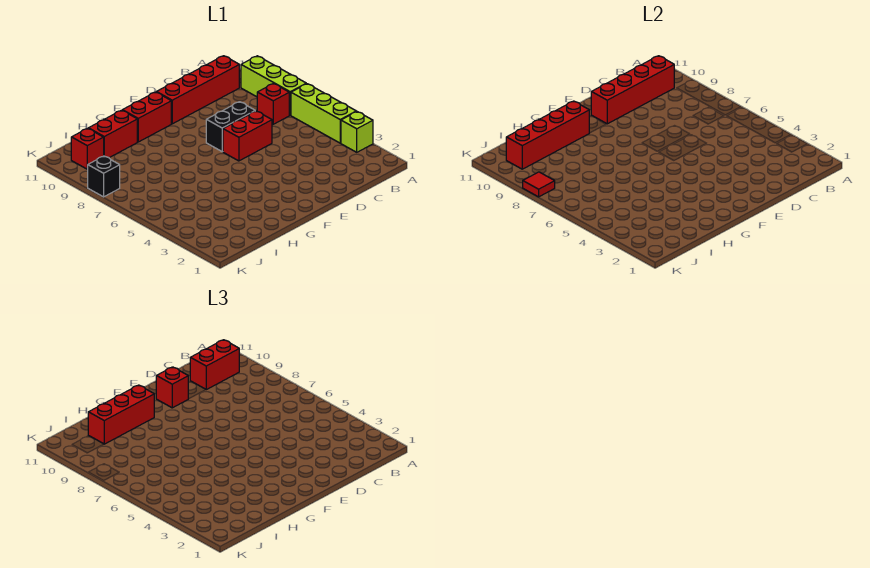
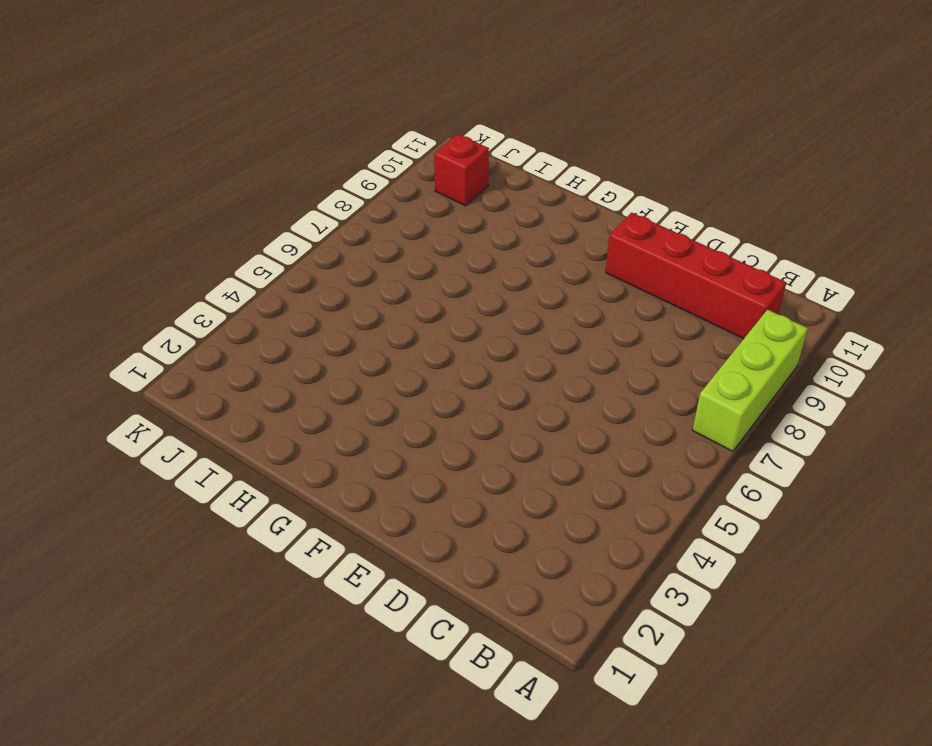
none -> lime brick A3 level 1
none -> lime brick A4:A6 level 1
none -> red brick B7 level 1

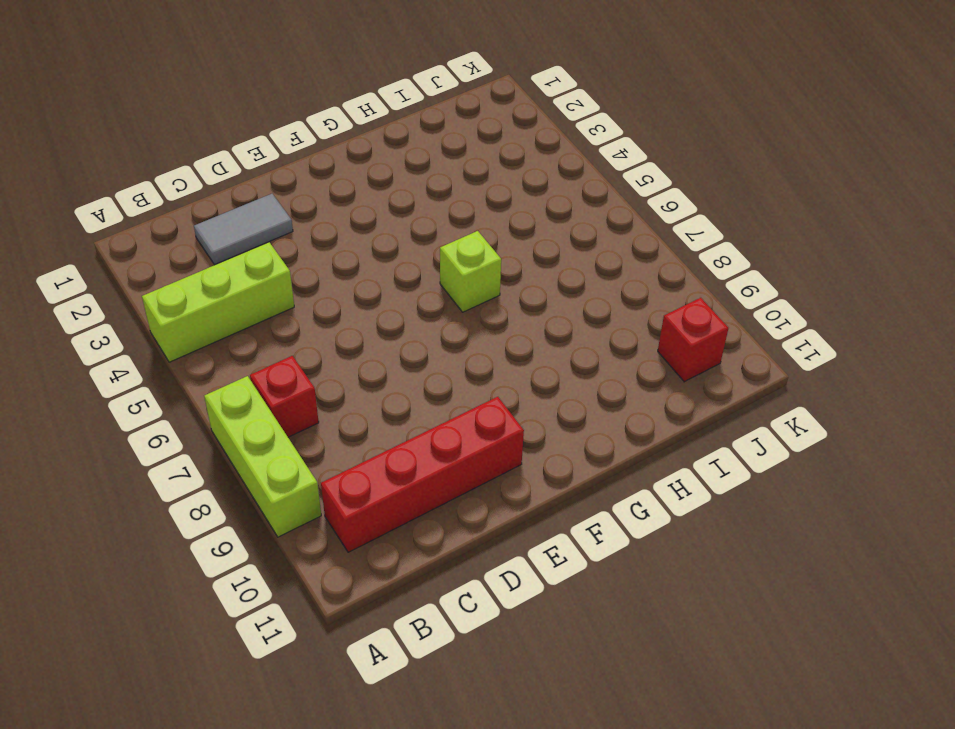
lime brick A4:C4 level 1 -> lime brick A4:A6 level 1
grey tile C2:D2 level 1 -> none
lime brick G6 level 1 -> lime brick A3 level 1
none -> red brick D6:E6 level 1
none -> black brick D7:E7 level 1
none -> red brick F10:G10 level 1

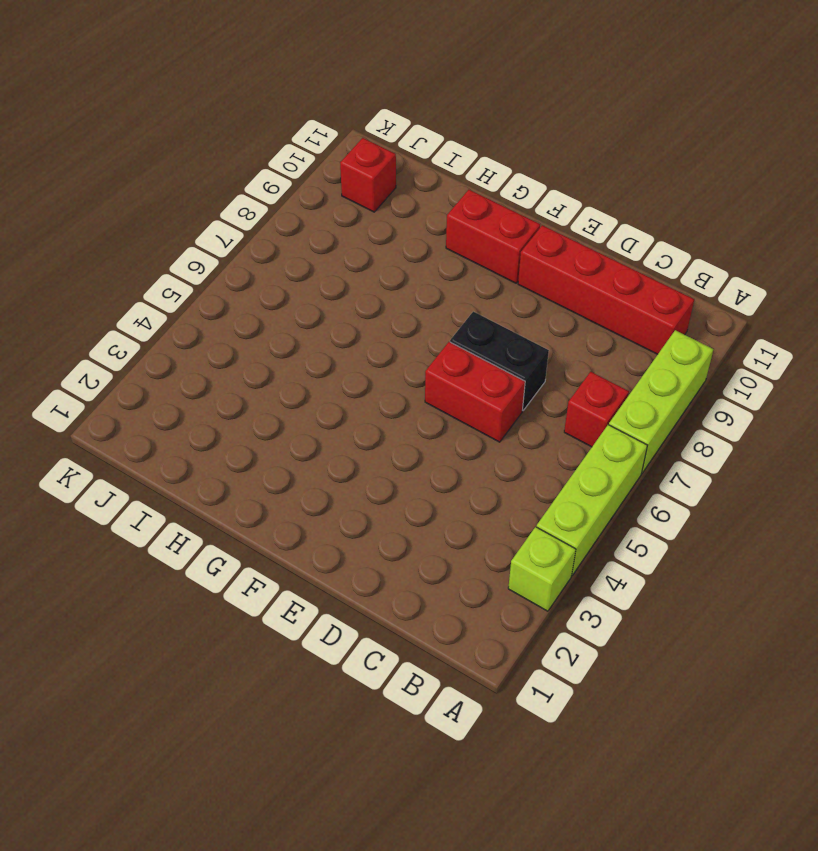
none -> red brick H10:I10 level 1
none -> black brick K8 level 1
none -> red brick B10:E10 level 2

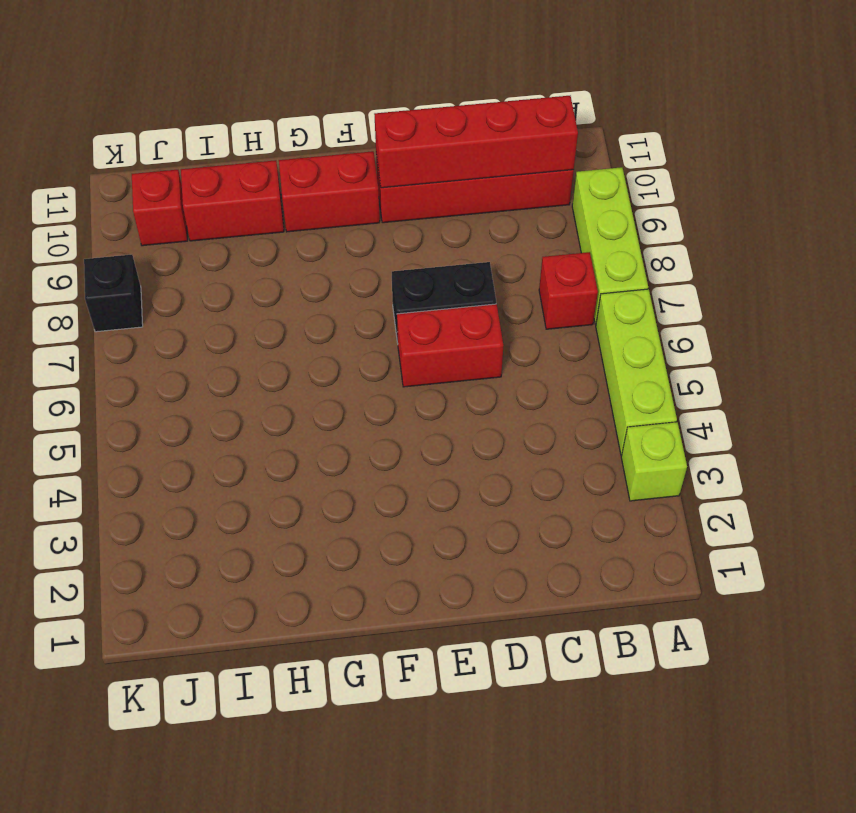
none -> red brick G10:J10 level 2
none -> red tile K8 level 2
none -> red brick B10:C10 level 3

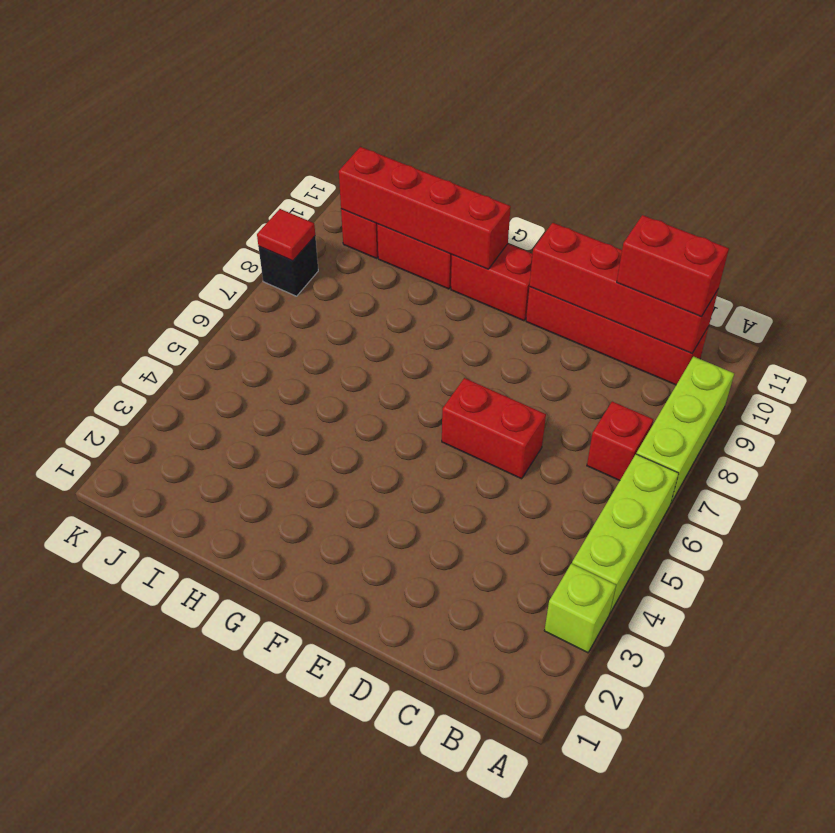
none -> black brick D7:E7 level 1
none -> red brick E10 level 3
none -> red brick G10:I10 level 3

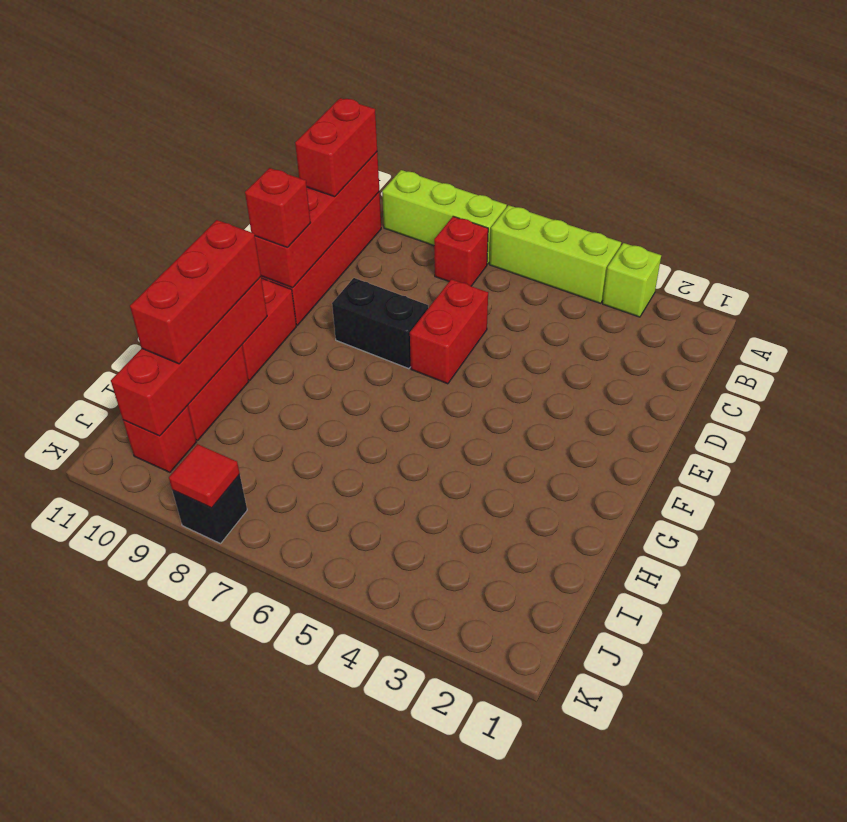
black brick E7:E8 level 1 -> black brick D7:E7 level 1

